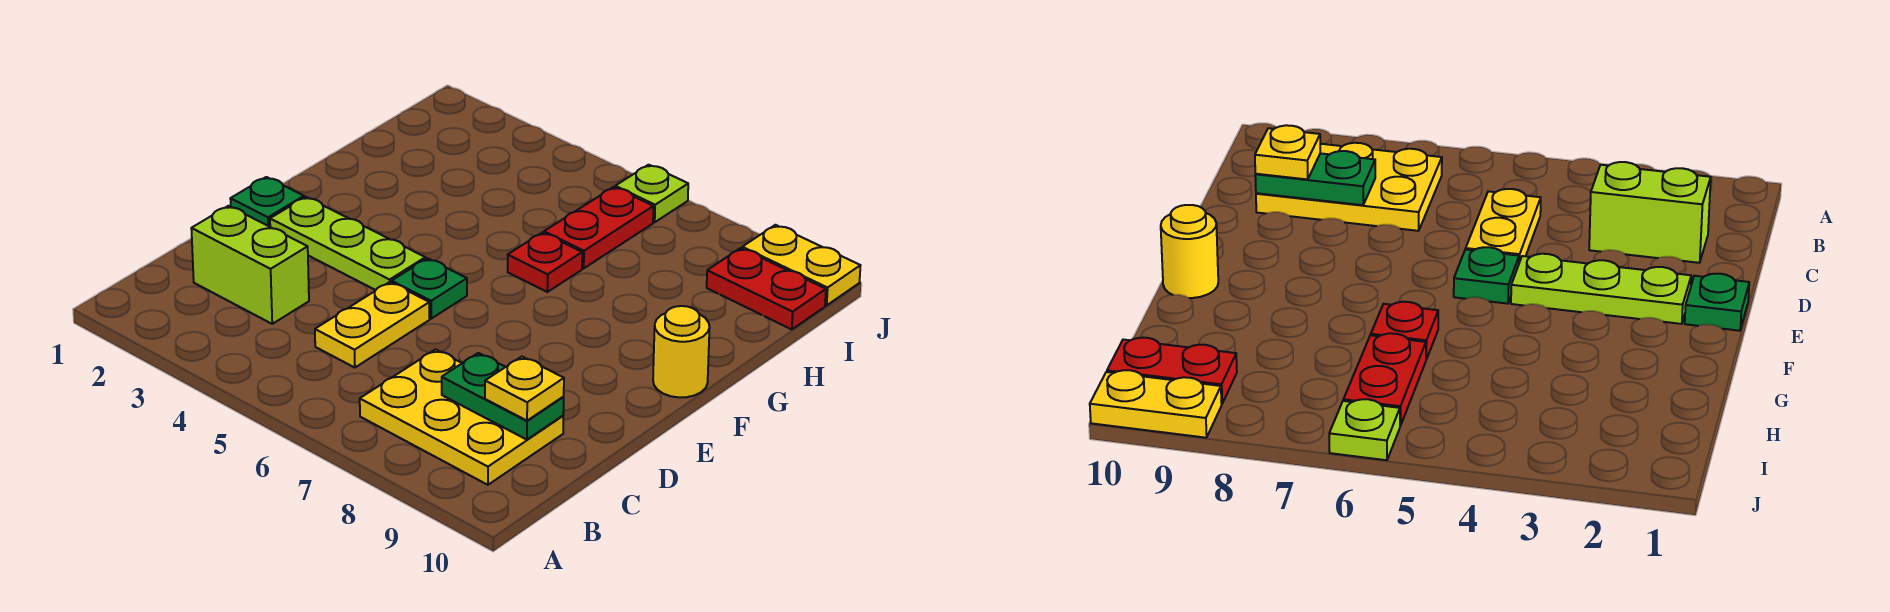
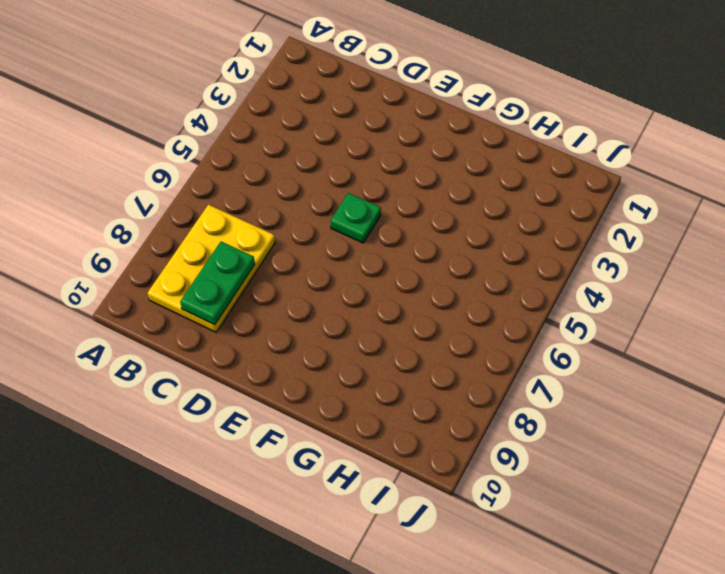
none -> lime brick C2:C3 level 1
none -> yellow plate C5:D5 level 1
none -> green plate E1 level 1

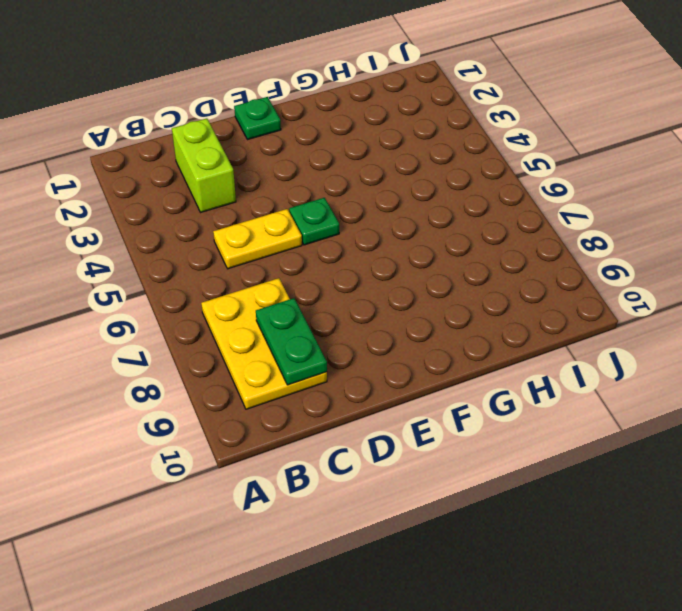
none -> lime plate E2:E4 level 1
none -> yellow round brick F10 level 1
none -> red plate G6 level 1

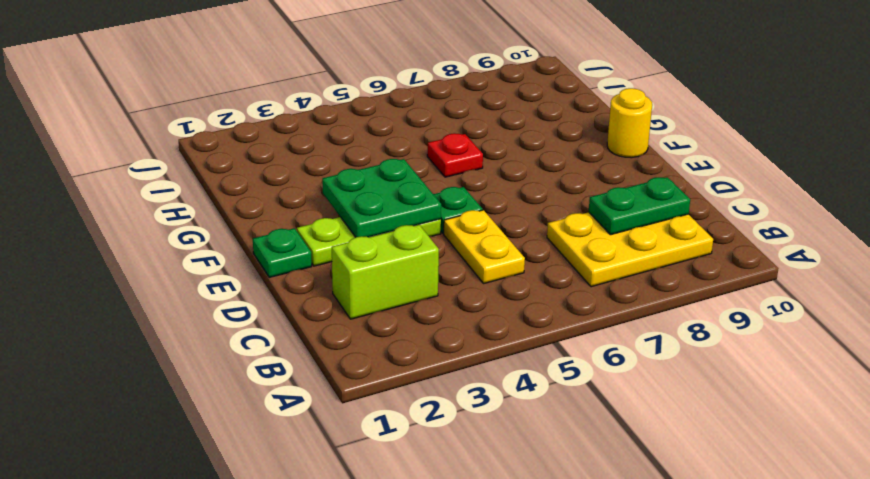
green plate E3:F4 level 2 -> none
none -> red plate H6:I6 level 1
none -> red plate I9:I10 level 1
none -> lime plate J6 level 1

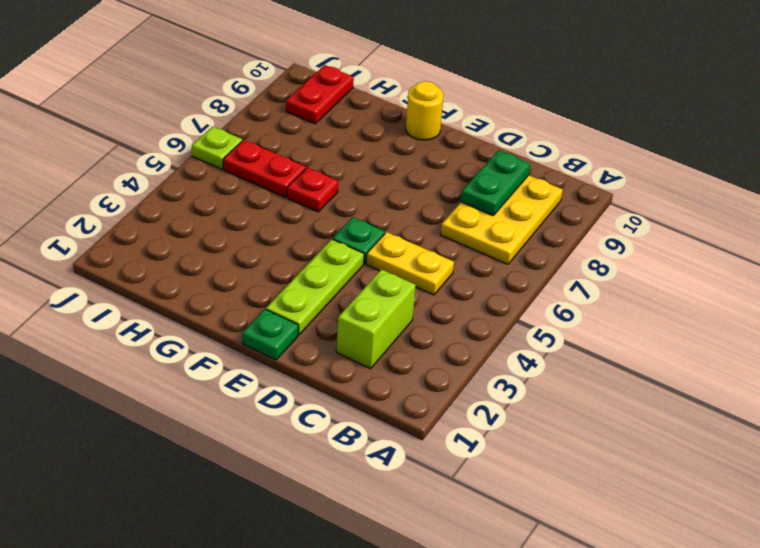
none -> yellow plate J9:J10 level 1
none -> yellow plate C9 level 3

